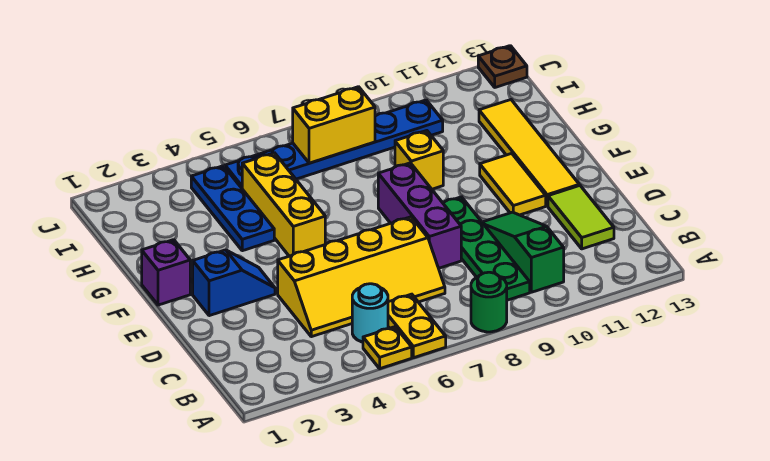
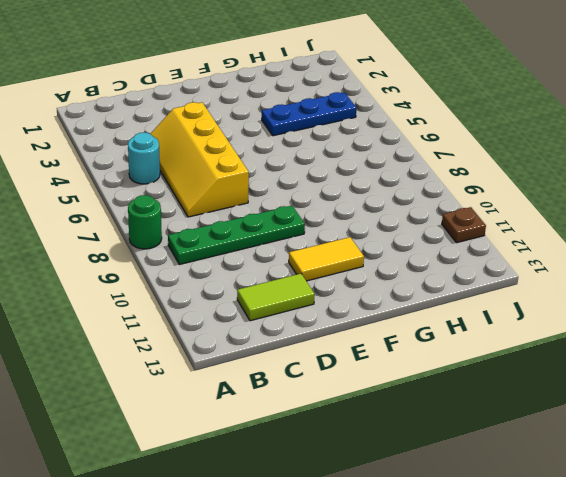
brown plate J11 level 1 -> brown plate J13 level 1
none -> yellow plate A5 level 1
none -> yellow plate A6:B6 level 1
none -> green slope B10:D10 level 1 top B

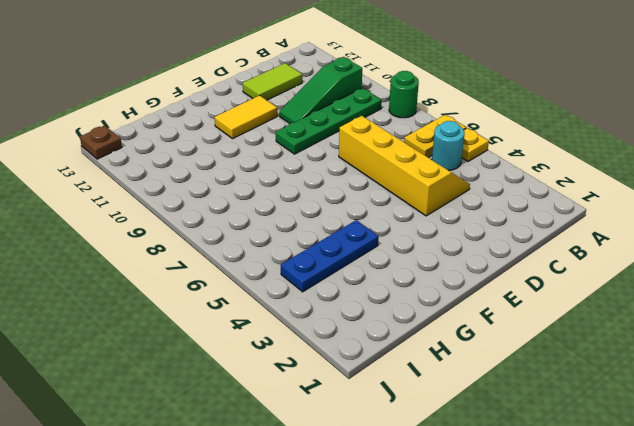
none -> purple brick D8:F8 level 1
none -> blue slope E2:E3 level 1 top 2
none -> yellow tile E12:H12 level 1

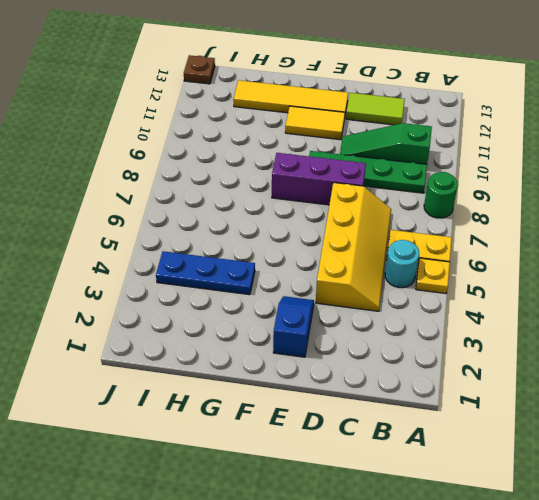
none -> purple brick F1 level 1
none -> yellow brick F5:H5 level 1
none -> yellow brick G9 level 1

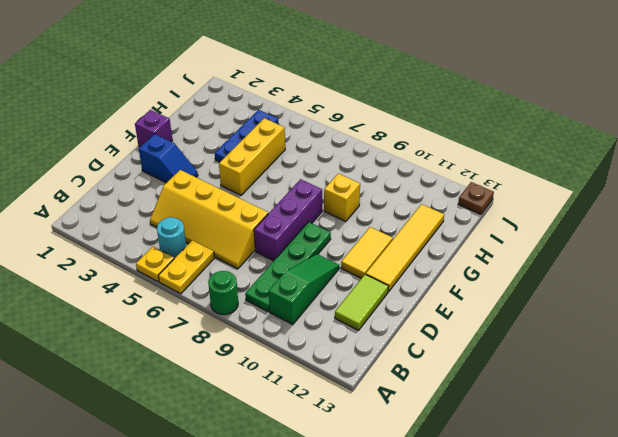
none -> blue plate I5:I10 level 1
none -> yellow brick I7:I8 level 2

